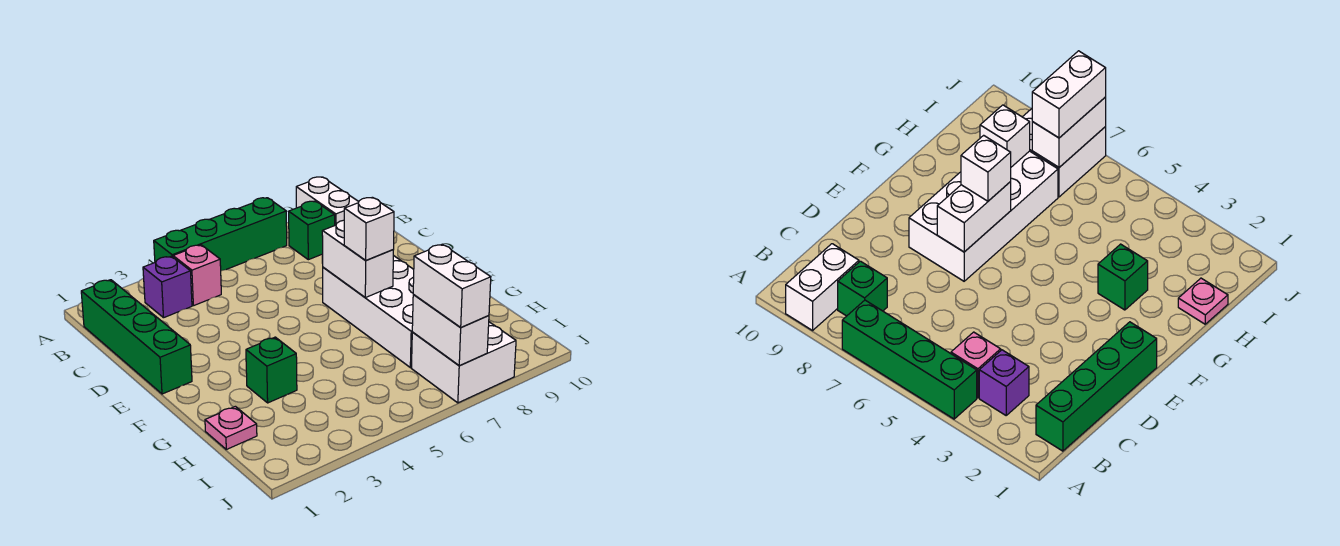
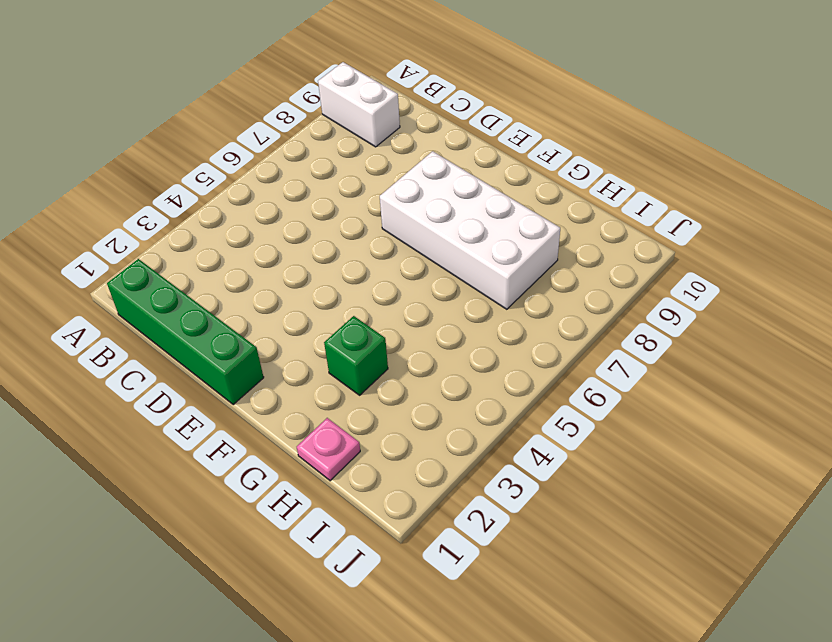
none -> green brick A4:A7 level 1
none -> purple brick B3 level 1
none -> pink brick B4 level 1

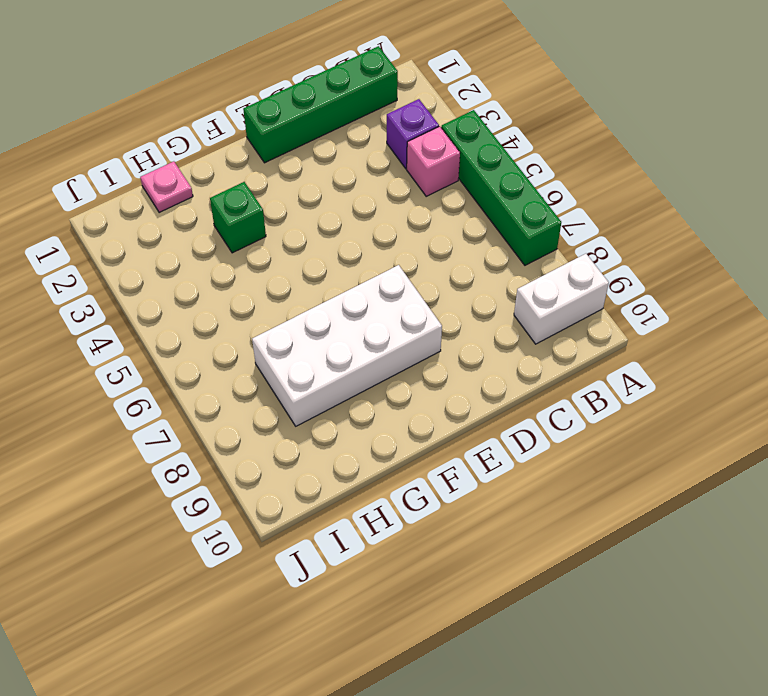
none -> green brick B8 level 1
none -> white brick I7:J8 level 1
none -> white brick E7:F7 level 2

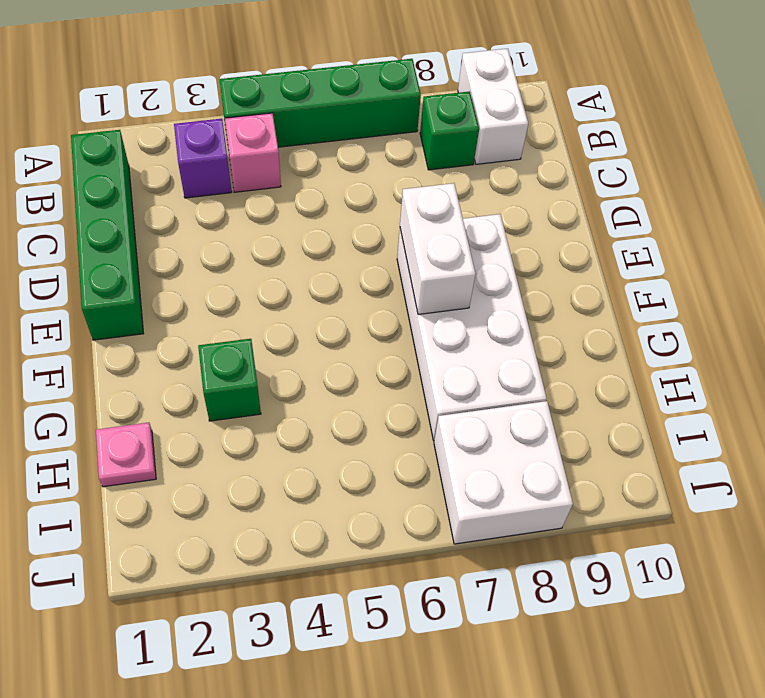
none -> white brick H8 level 2
none -> white brick I7:J7 level 2
none -> white brick F7 level 3

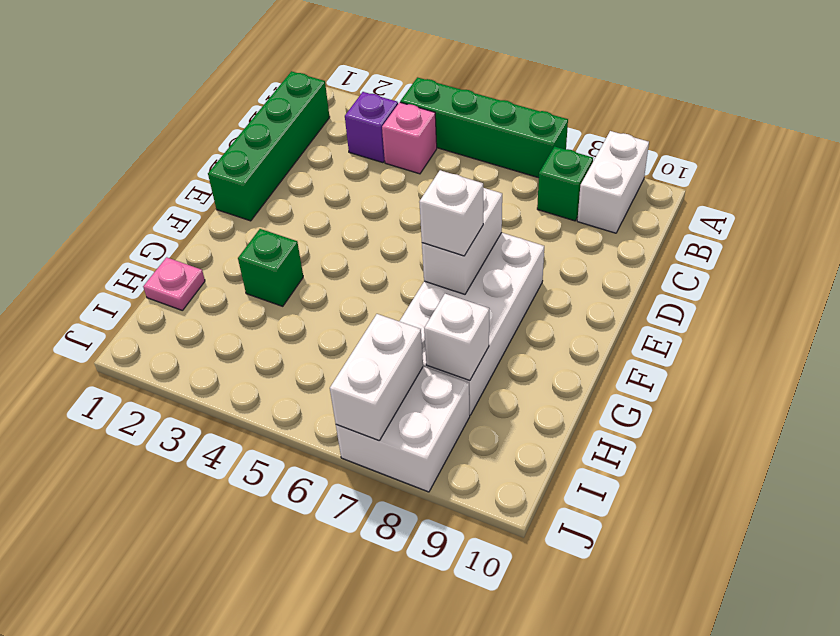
none -> white brick I7:J7 level 3

